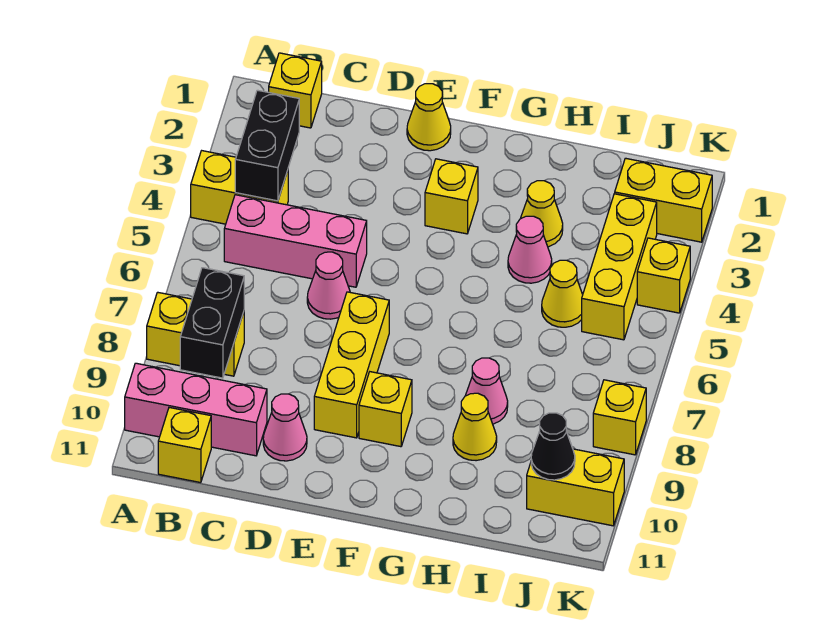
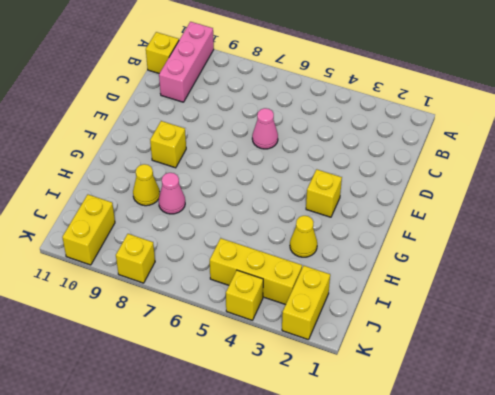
none -> yellow brick A4:B4 level 1
none -> yellow brick A8:B8 level 1
none -> yellow brick B1 level 1

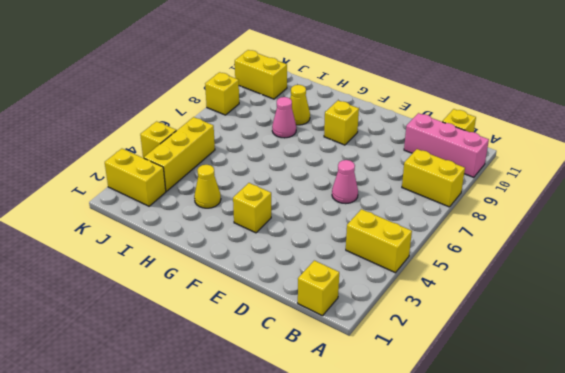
none -> pink brick B5:D5 level 1
none -> pink cone D10 level 1
none -> yellow cone E1 level 1

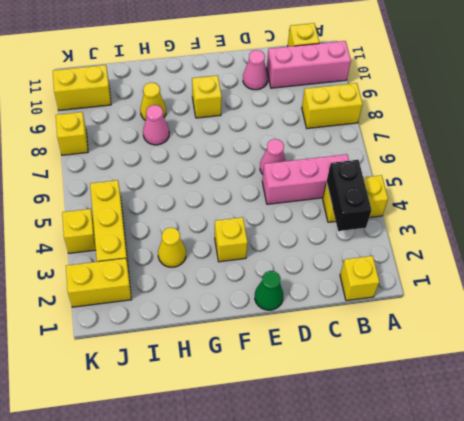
green cone E1 level 1 -> yellow cone E1 level 1
none -> yellow brick E7:E9 level 1
none -> pink cone H4 level 1
none -> yellow cone I5 level 1

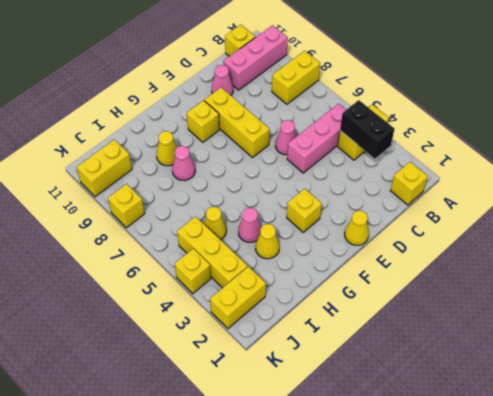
none -> black brick B8:B9 level 2
none -> black cone J10 level 2

